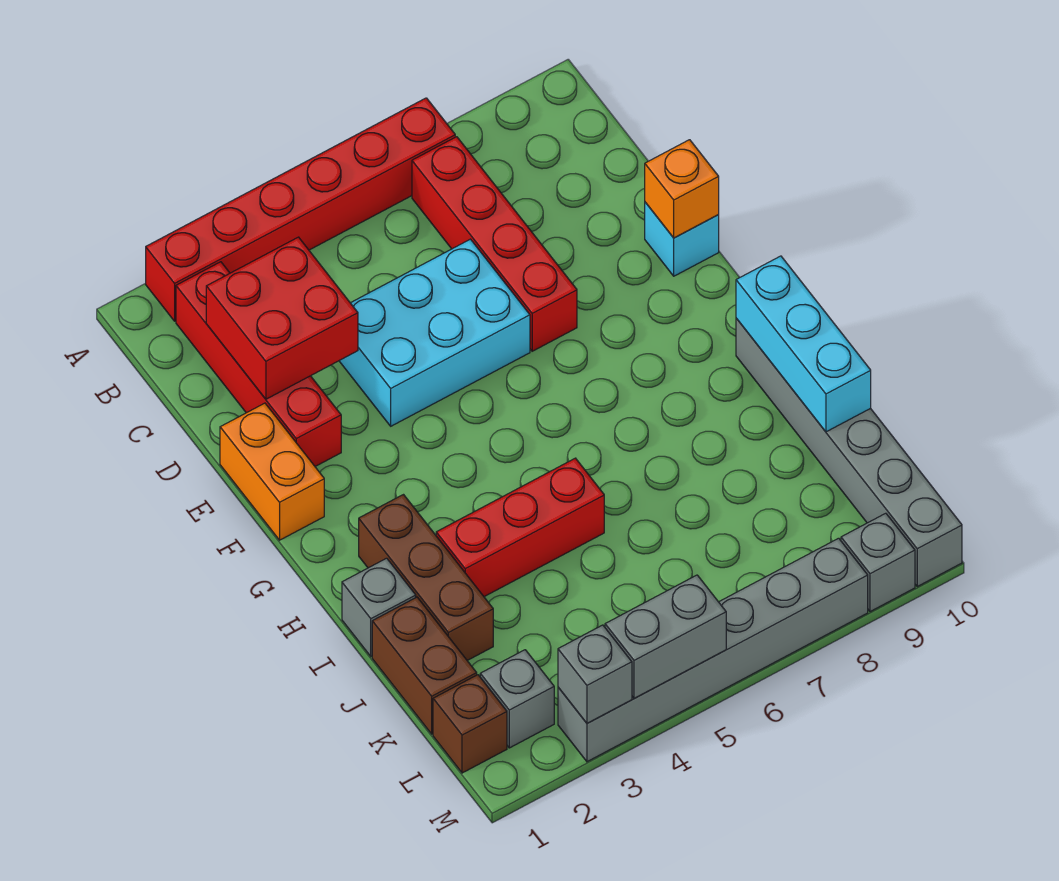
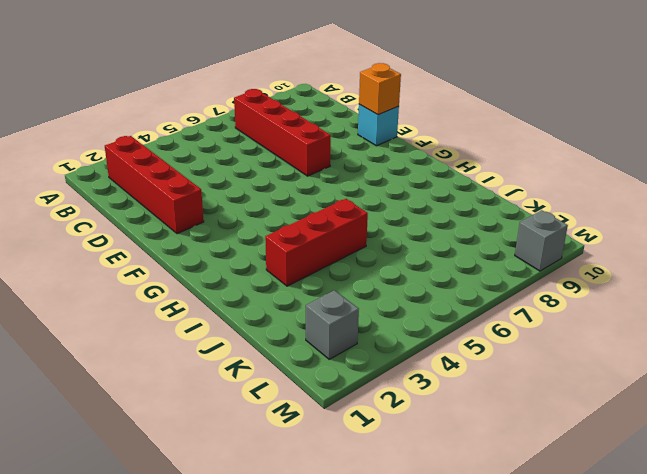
none -> red brick A2:A7 level 1
none -> cyan brick D4:E6 level 1
none -> orange brick E1:F1 level 1

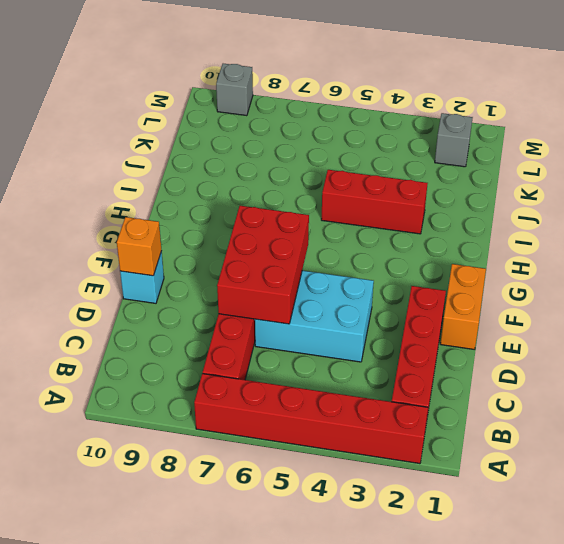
red brick D6:F7 level 2 -> none
none -> brown brick H2:J2 level 1
none -> grey brick H10:M10 level 1
none -> grey brick I1 level 1

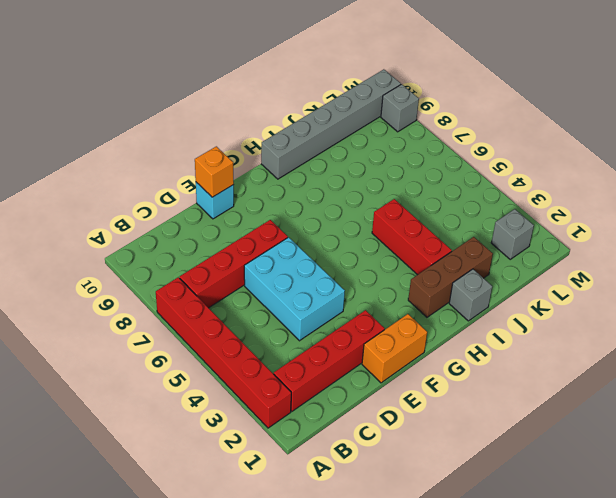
none -> brown brick J1:K1 level 1
none -> brown brick L1 level 1
none -> grey brick M3:M8 level 1

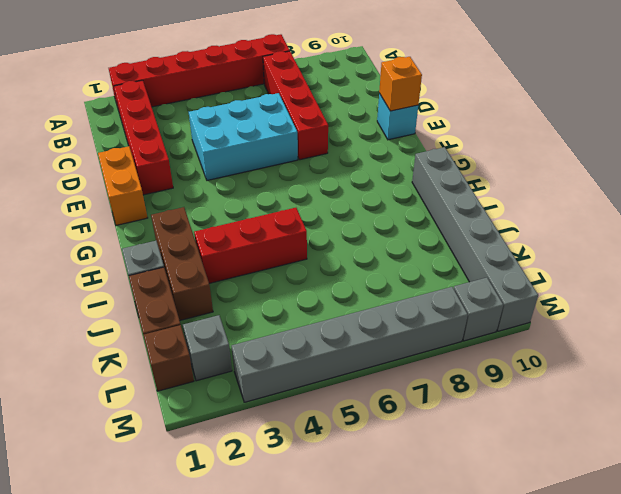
none -> red brick C2:D3 level 2
none -> cyan brick H10:J10 level 2
none -> grey brick M3 level 2

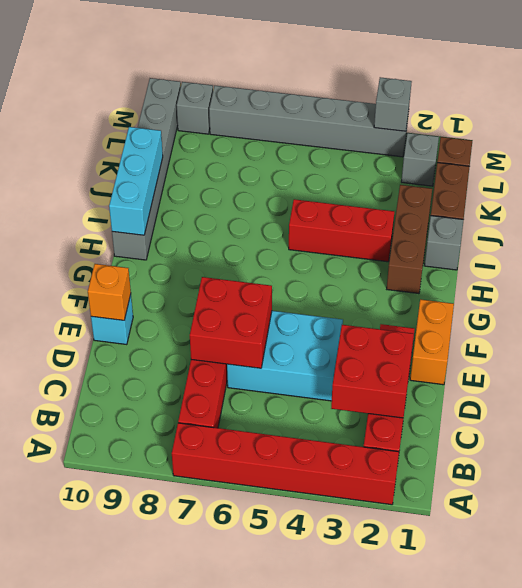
red brick D6:E7 level 2 -> none
none -> grey brick M4:M5 level 2

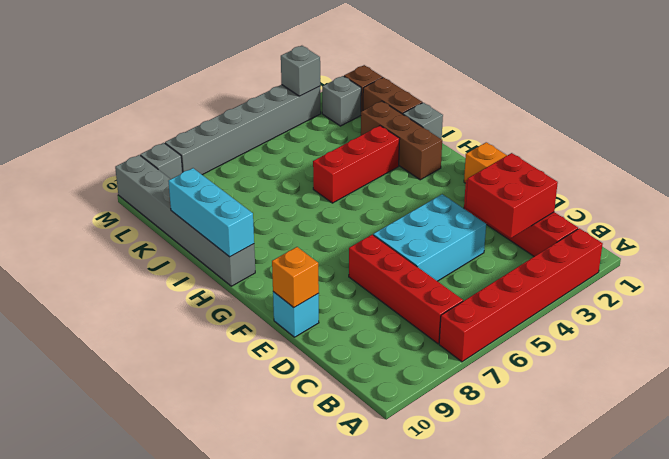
none -> grey brick M4:M5 level 2

